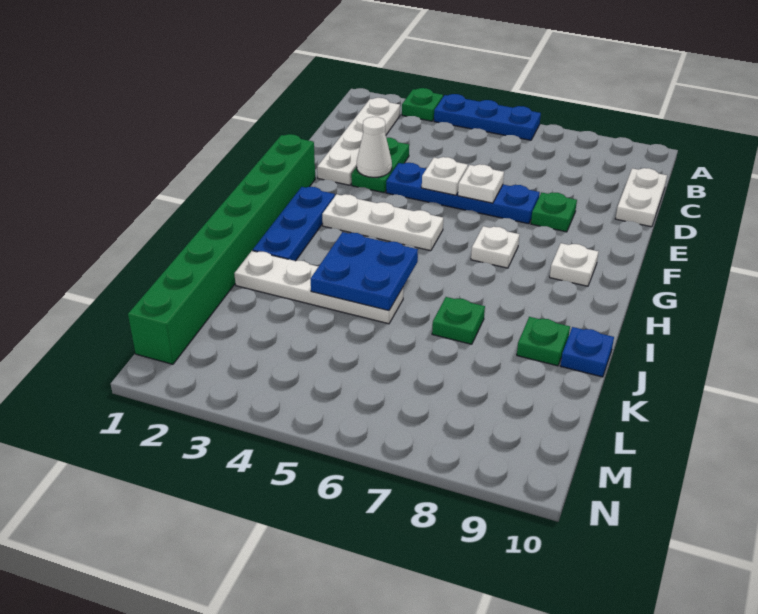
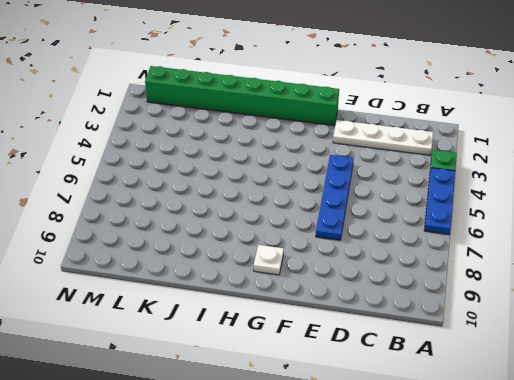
none -> white plate C10:D10 level 1
none -> green plate D3:E3 level 1
none -> green plate E8 level 1

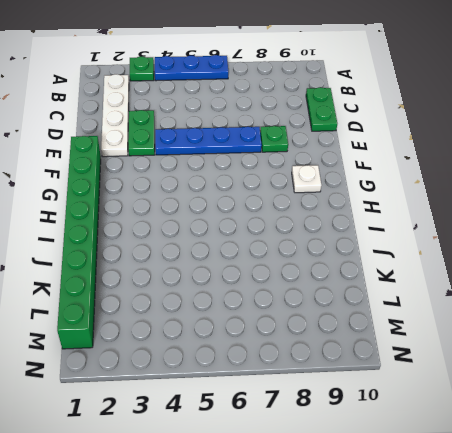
green plate C10:D10 level 1 -> white plate C10:D10 level 1
none -> blue plate G2:I2 level 1
none -> white plate G3:G5 level 1
none -> white plate G7 level 1

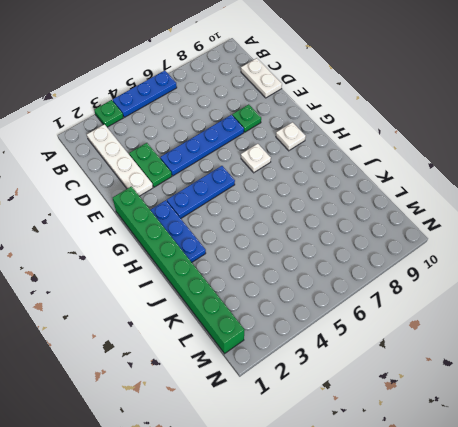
blue plate G3:G5 level 1 -> white plate G3:G5 level 1
none -> white plate J2:J5 level 1
none -> green plate J7 level 1
none -> green plate J9 level 1

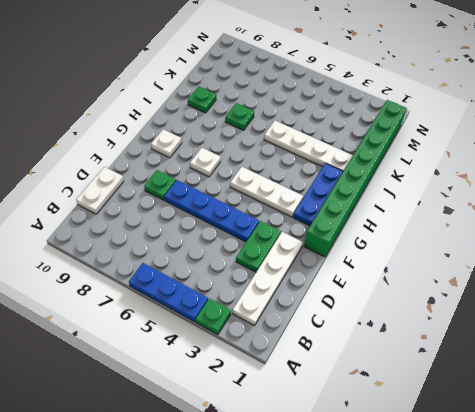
none -> blue plate J10 level 1
none -> white cone E3 level 2
none -> white plate E5 level 2

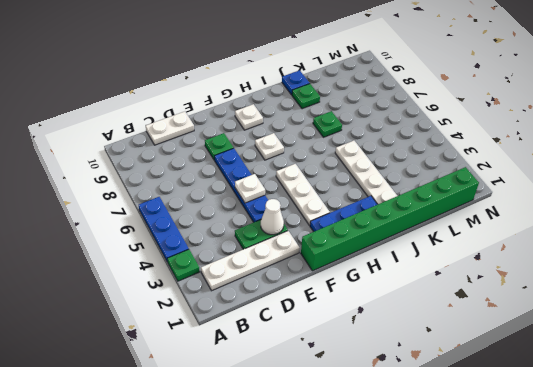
none -> white plate E6 level 2
none -> blue plate I4:J5 level 2

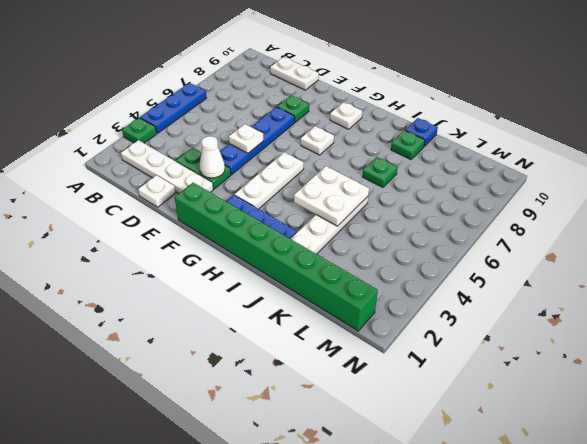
white plate D1 level 1 -> white plate E6 level 2
white plate I4:J5 level 2 -> blue plate I4:J5 level 2

